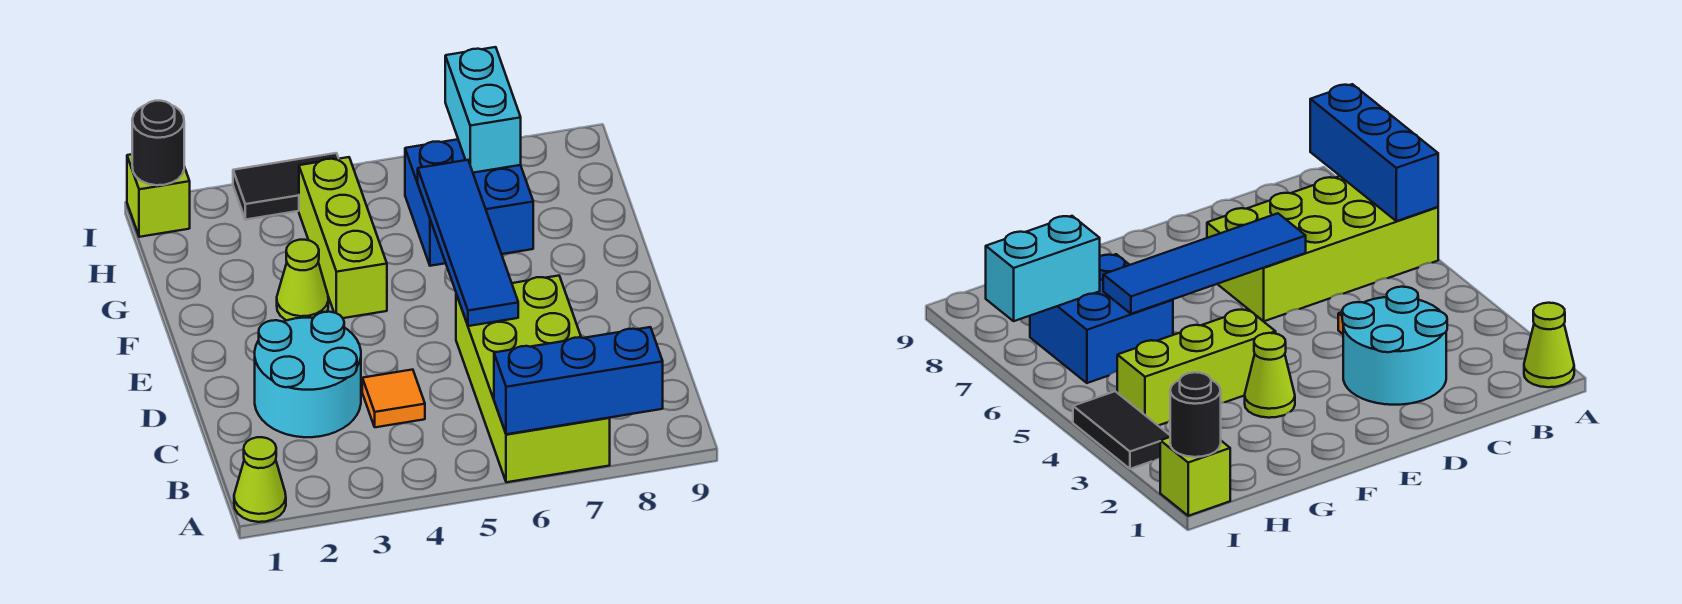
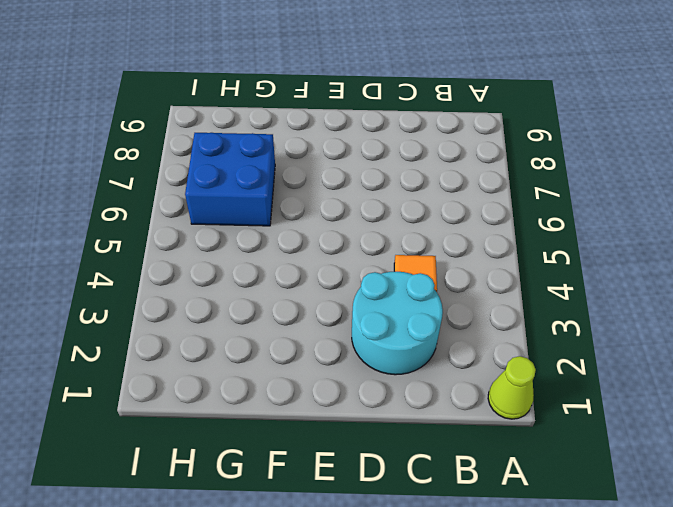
none -> lime brick A6:D7 level 1
none -> lime cone F3 level 1
none -> lime brick F4:H4 level 1

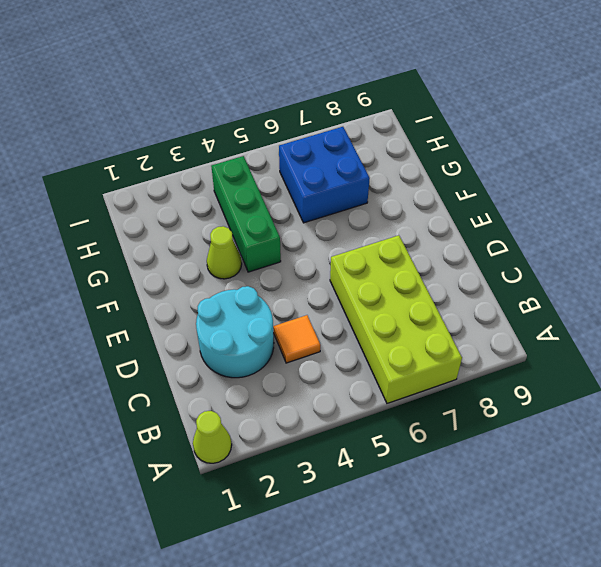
green brick F4:H4 level 1 -> lime brick F4:H4 level 1
none -> lime brick I1 level 1
none -> black tile I3:I4 level 1
none -> blue brick A6:A8 level 2

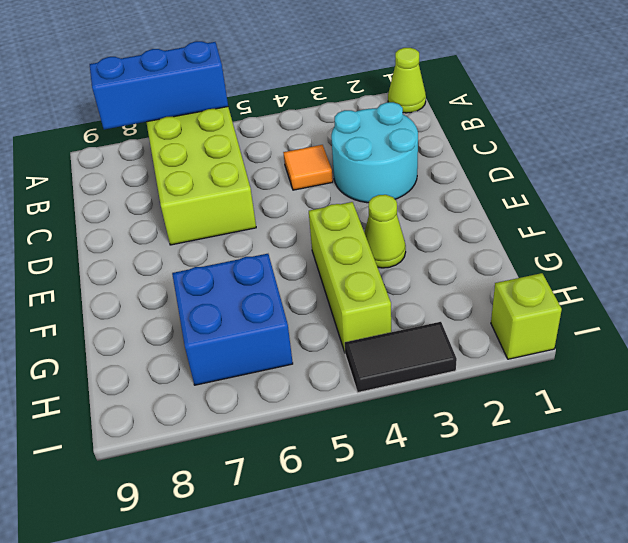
none -> blue tile D6:G6 level 2
none -> cyan brick H7:I7 level 2
none -> black round brick I1 level 2

